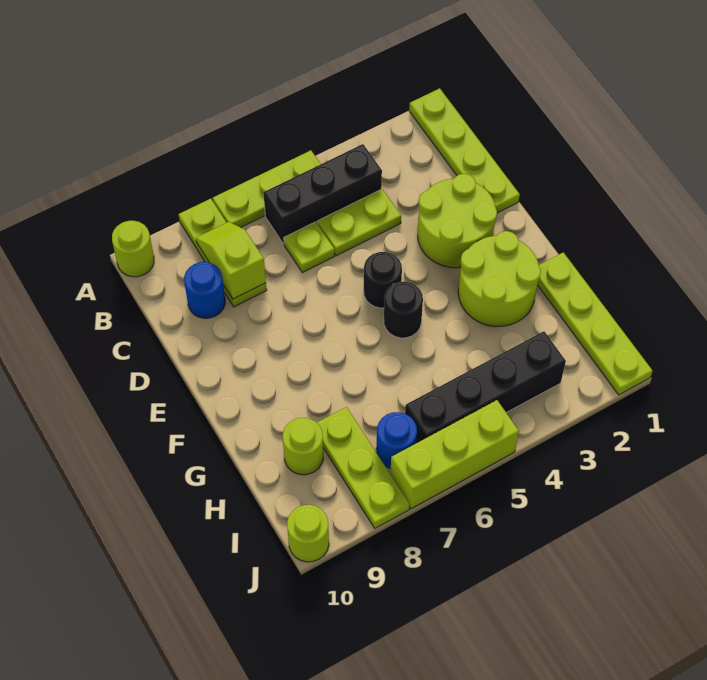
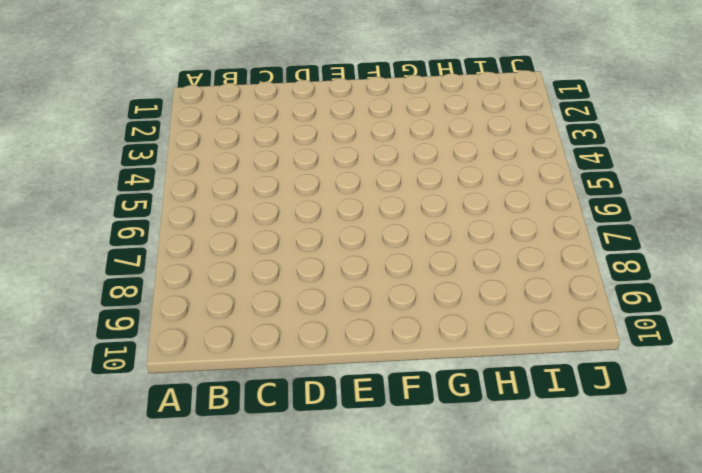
none -> lime plate A1:D1 level 1
none -> lime plate A5:A7 level 1
none -> lime plate A8:C8 level 1

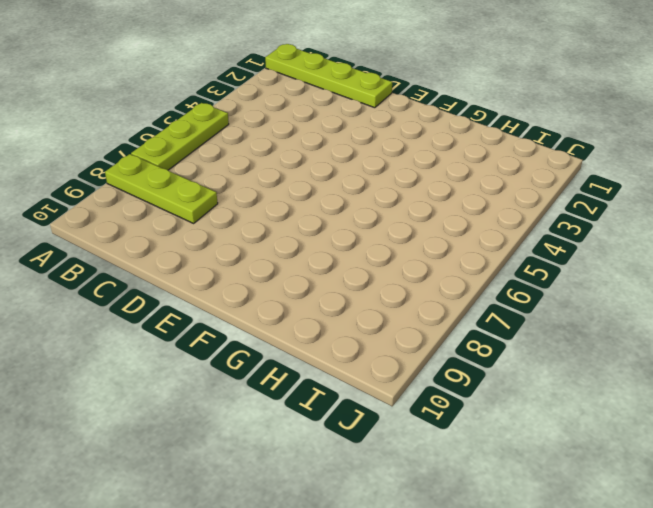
none -> lime round brick A10 level 1
none -> black brick B4:B6 level 1
none -> lime plate C4:C5 level 1

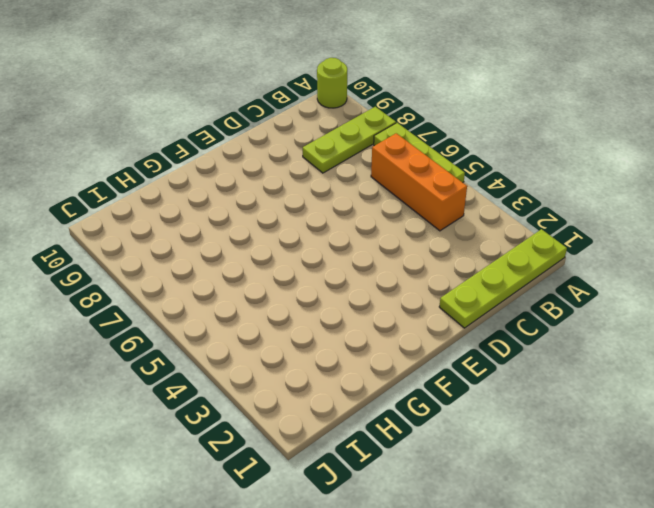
orange brick B4:B6 level 1 -> black brick B4:B6 level 1
none -> lime plate C4:C5 level 1
none -> lime plate C6 level 1
none -> blue round brick C9 level 1

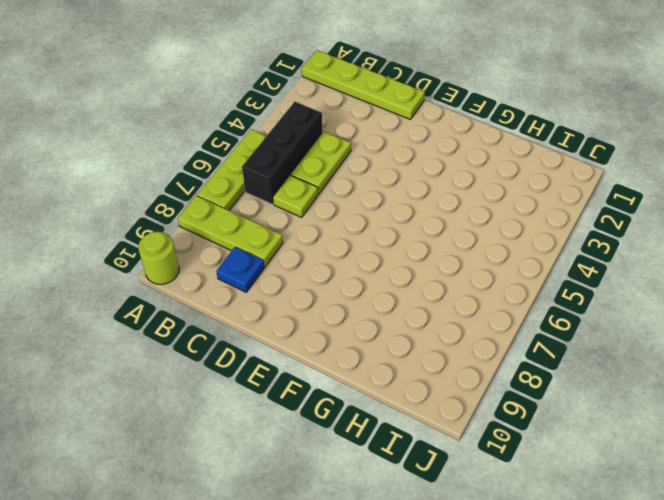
blue plate C9 level 1 -> blue round brick C9 level 1
none -> lime round brick D2:E3 level 1
none -> black round brick E5 level 1
none -> lime round brick F2:G3 level 1

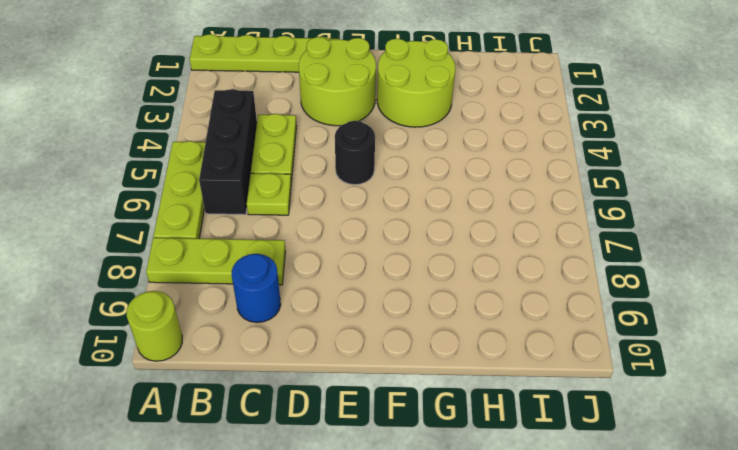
none -> black round brick F5 level 1
none -> lime plate G1:J1 level 1
none -> lime plate H8:J8 level 1

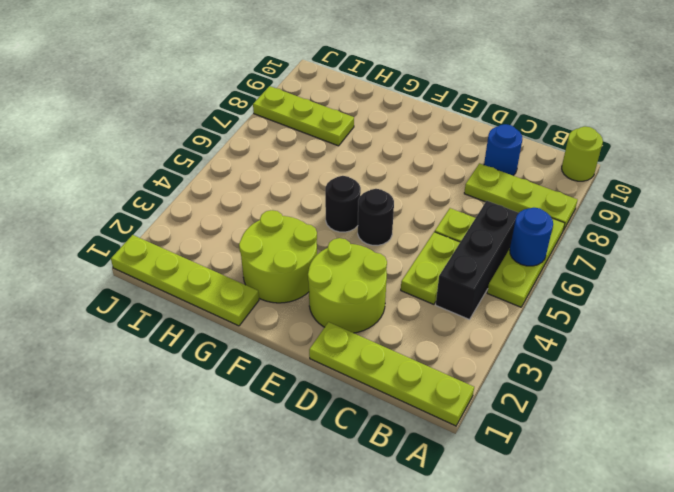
blue round brick A6 level 2 -> blue round brick I7 level 1
none -> lime round brick H9 level 1
none -> black brick I3:I6 level 1
none -> lime brick J5:J7 level 1

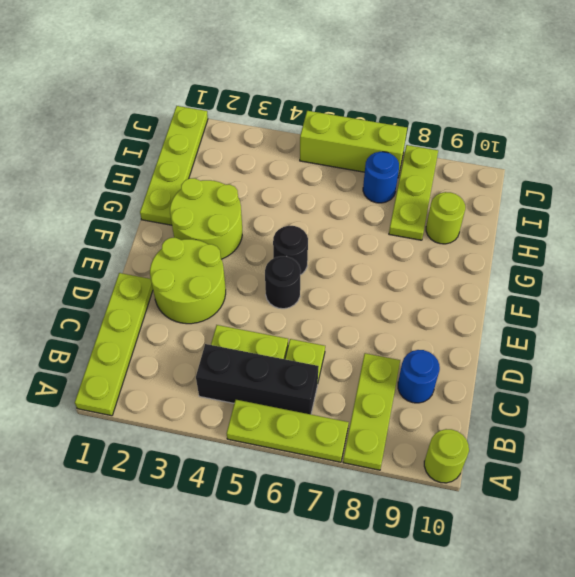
none -> black brick I3:I6 level 1
none -> lime round brick J10 level 1
none -> lime slope B8:C8 level 2 top C

